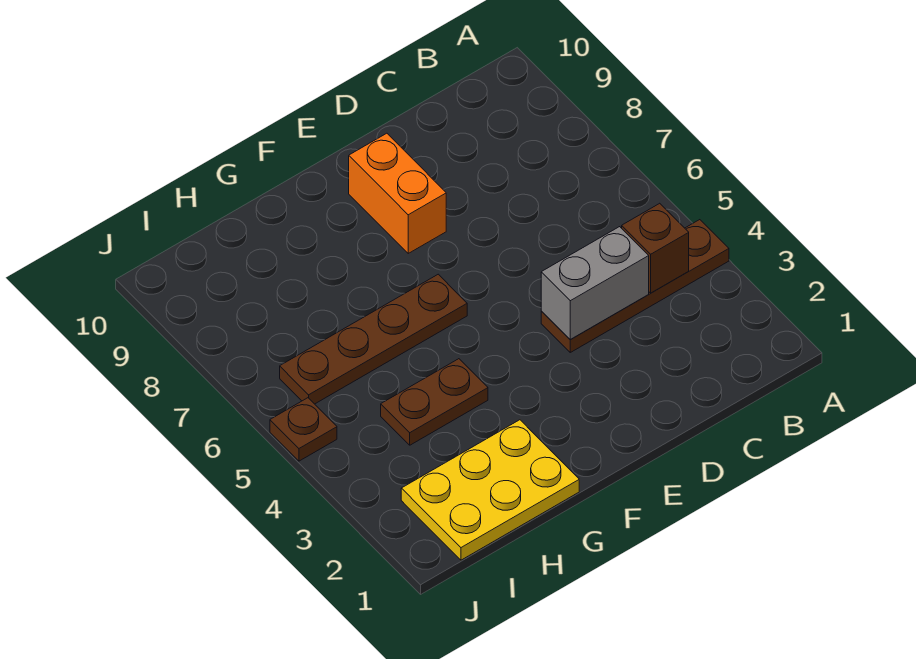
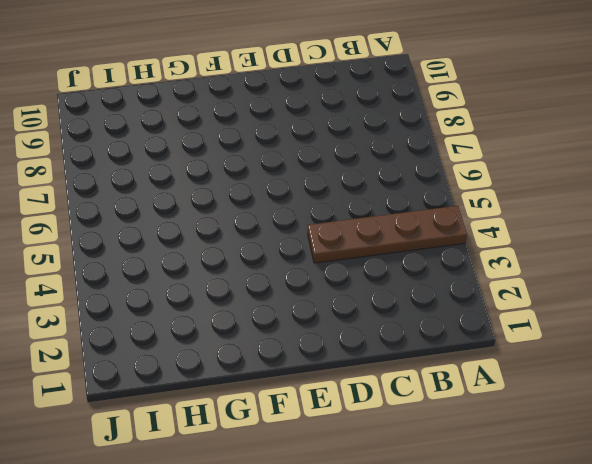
none -> orange brick E8:E9 level 1
none -> brown plate F6:I6 level 1

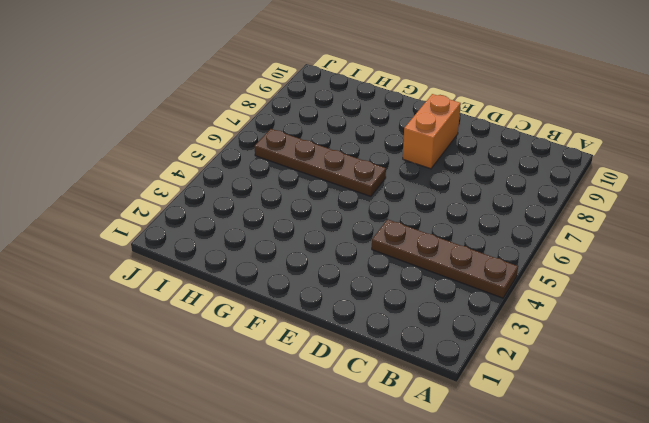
none -> yellow plate G1:I2 level 1
none -> brown plate G4:H4 level 1

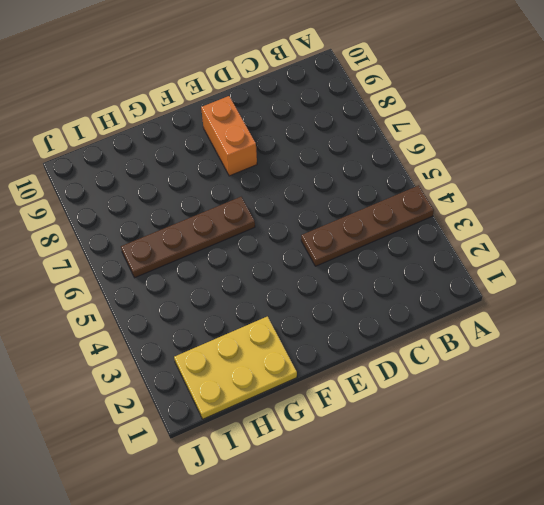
none -> brown plate G4:H4 level 1
none -> brown plate J5 level 1

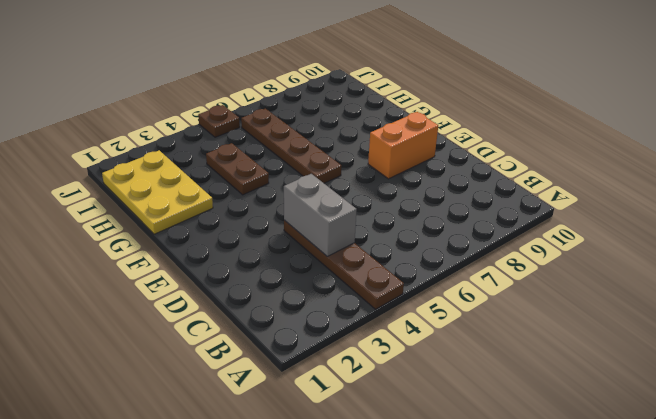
none -> brown brick B4 level 2

